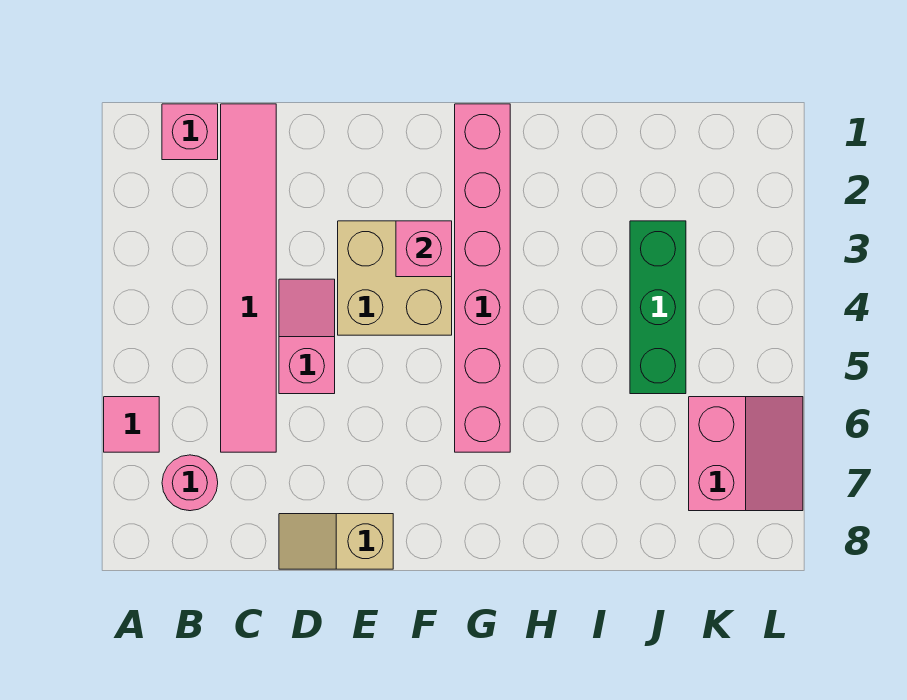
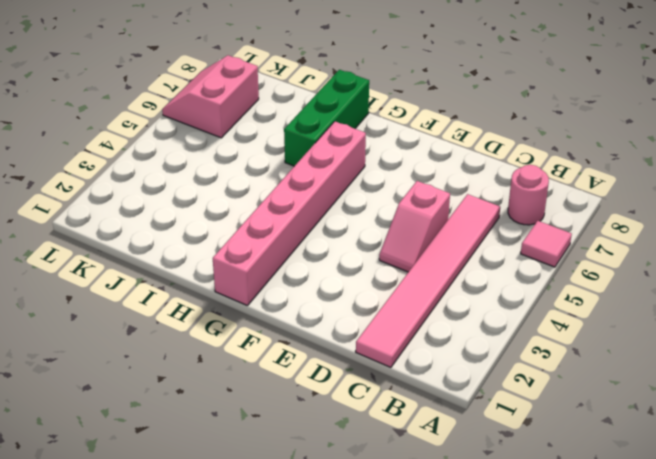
green brick H6:H8 level 1 -> green brick J3:J5 level 1
none -> pink brick B1 level 1
none -> tan slope D8:E8 level 1 top E

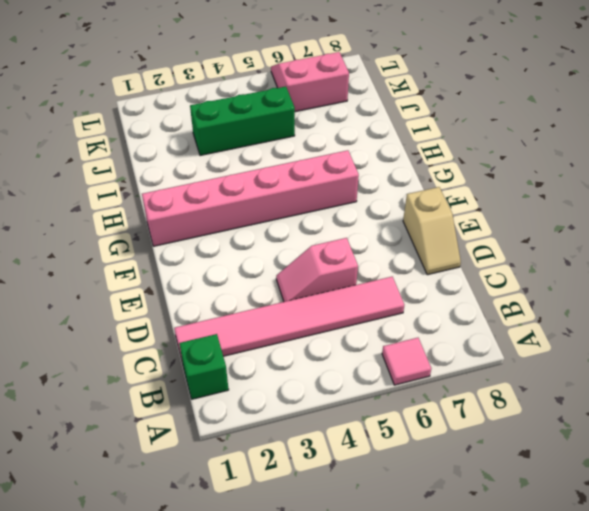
green brick B1 level 1 -> pink brick B1 level 1
none -> pink round brick B7 level 1
none -> tan brick E3:F4 level 1

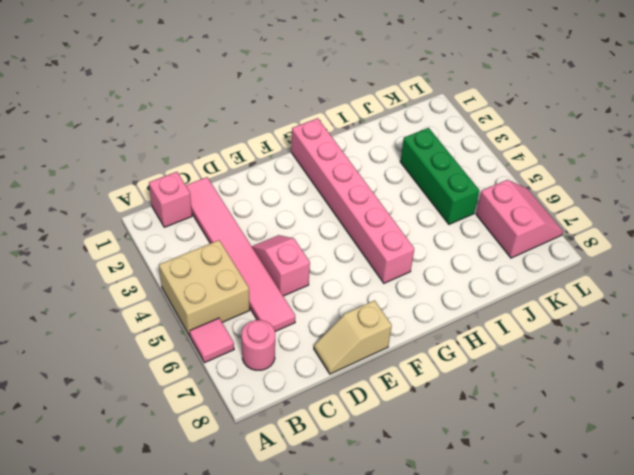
tan brick A4:B5 level 1 -> tan brick E3:F4 level 1
none -> pink brick F3 level 2

